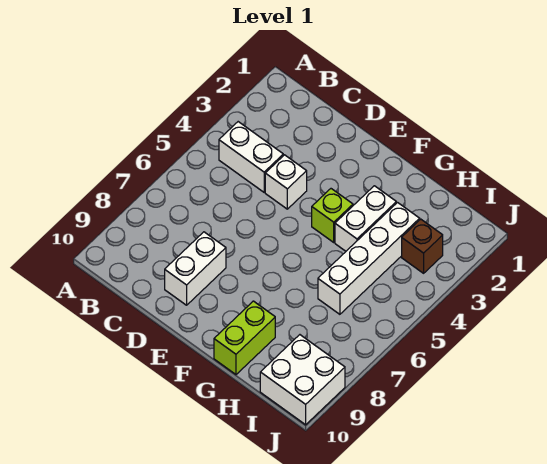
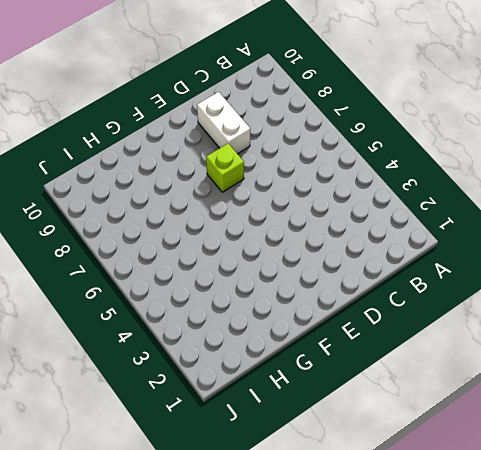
lime brick E7 level 1 -> lime brick F4 level 1
none -> white brick B4:C4 level 1
none -> white brick D4 level 1

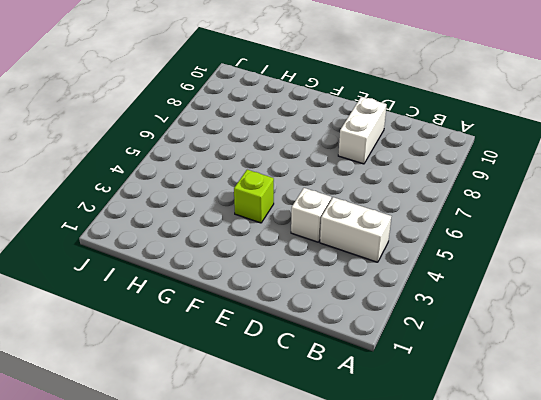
none -> white brick G3:G4 level 1
none -> lime brick G9:G10 level 1

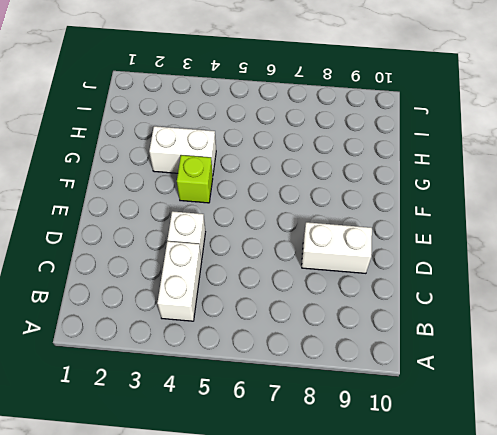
none -> lime brick G9:G10 level 1
none -> white brick H3:H6 level 1

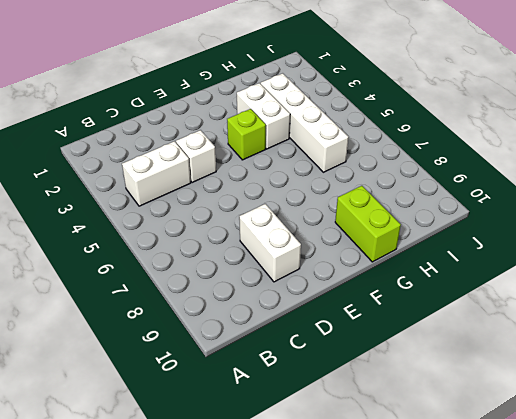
none -> brown brick I3 level 1
none -> white brick I9:J10 level 1

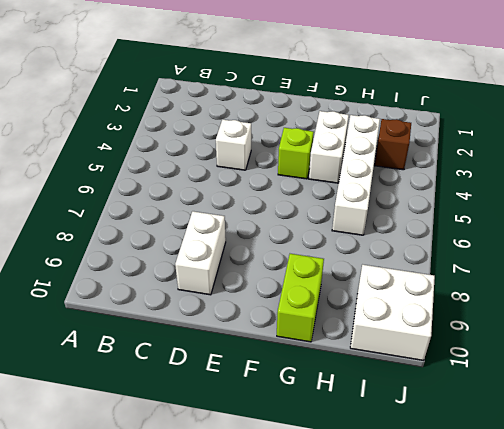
none -> white brick B4:C4 level 1

